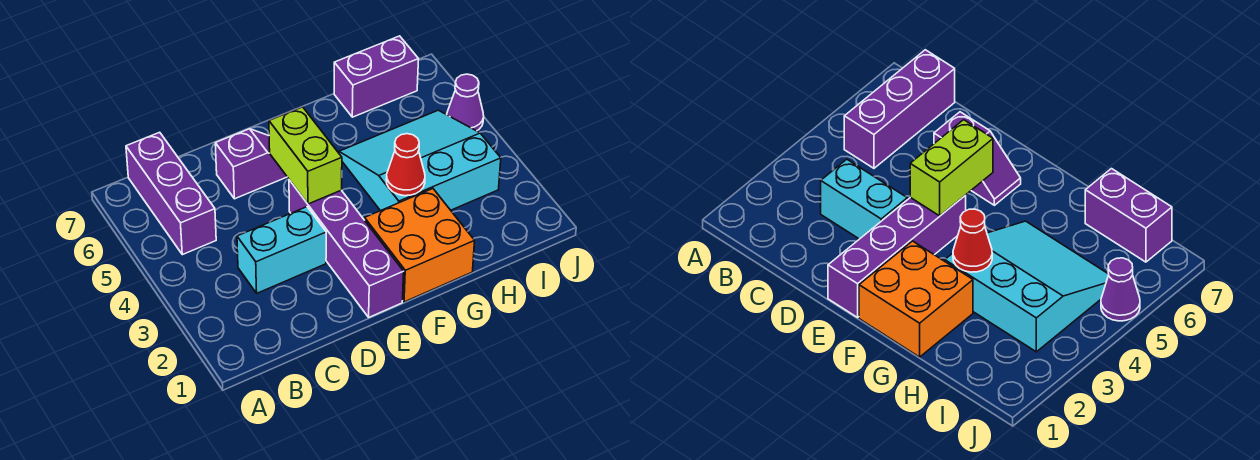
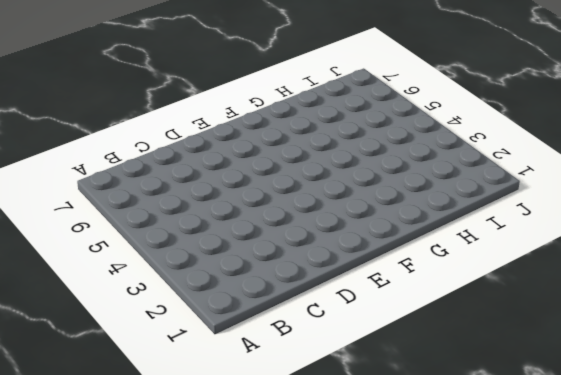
none -> purple brick B5:B7 level 1
none -> cyan brick C3:D3 level 1

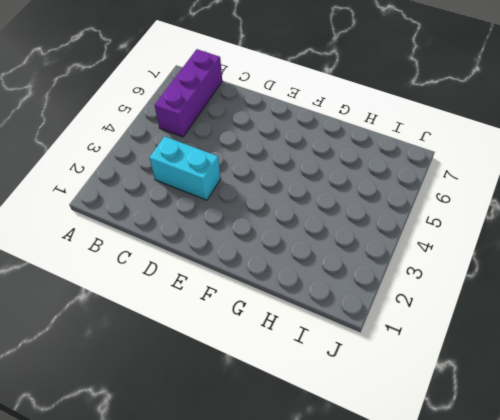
none -> purple slope D6:E6 level 1 top D
none -> purple brick E1:E4 level 1

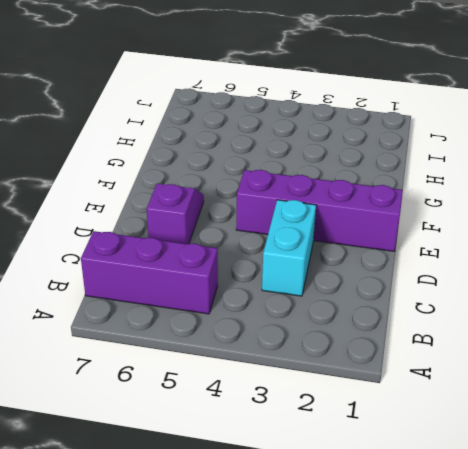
none -> orange brick F1:G2 level 1
none -> cyan slope G3:I5 level 1 top 3

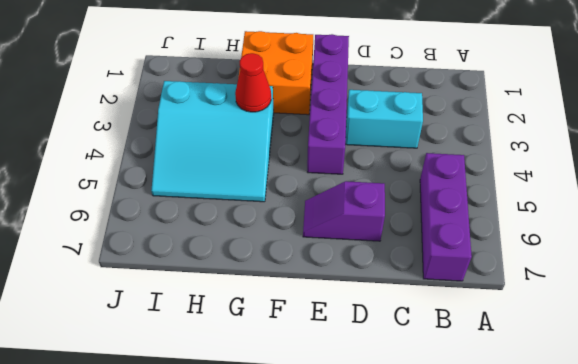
none -> purple brick H7:I7 level 1
none -> purple cone J5 level 1

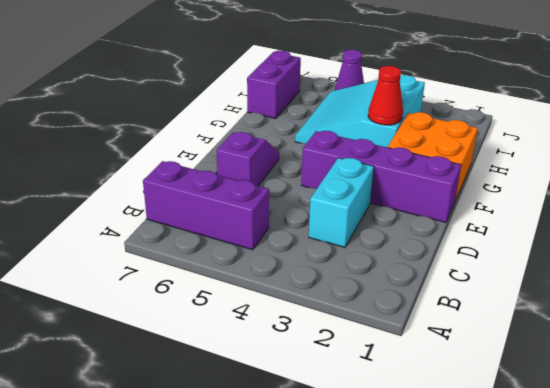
none -> lime brick E4:E5 level 2

